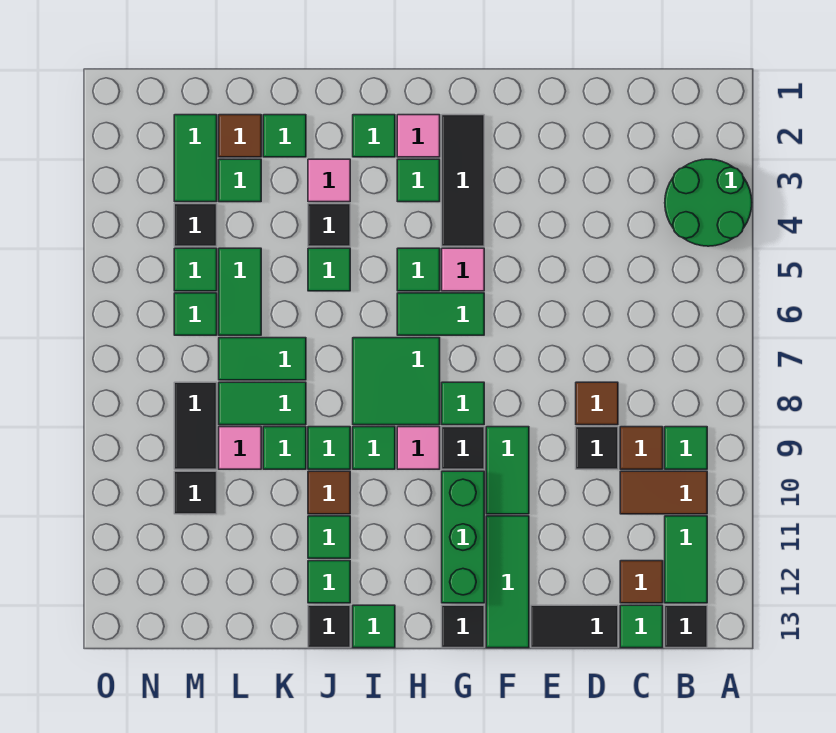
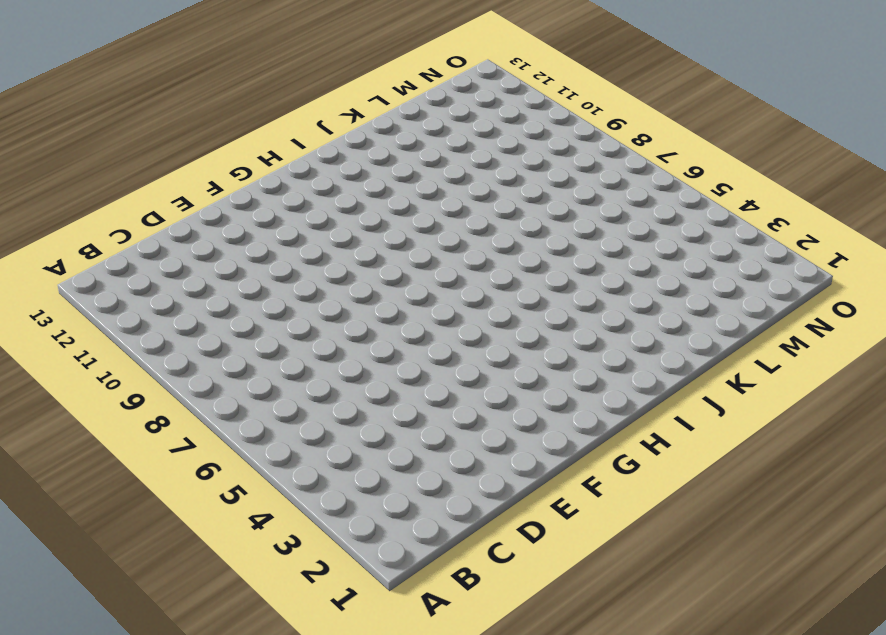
none -> green round brick A3:B4 level 1
none -> green tile B9 level 1
none -> brown tile B10:C10 level 1
none -> green tile B11:B12 level 1

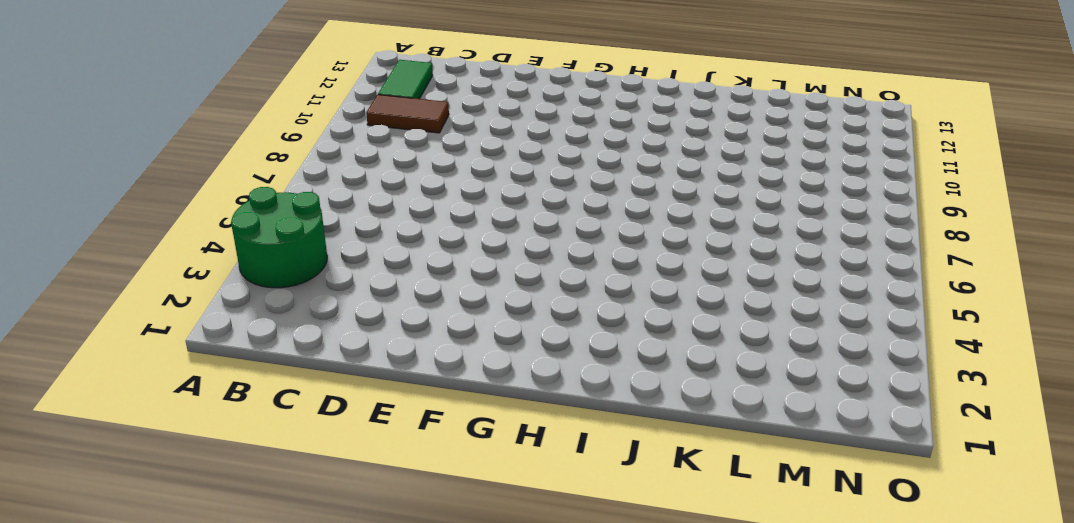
none -> green tile B9 level 1
none -> black tile B13 level 1
none -> brown tile C9 level 1
none -> brown tile C12 level 1

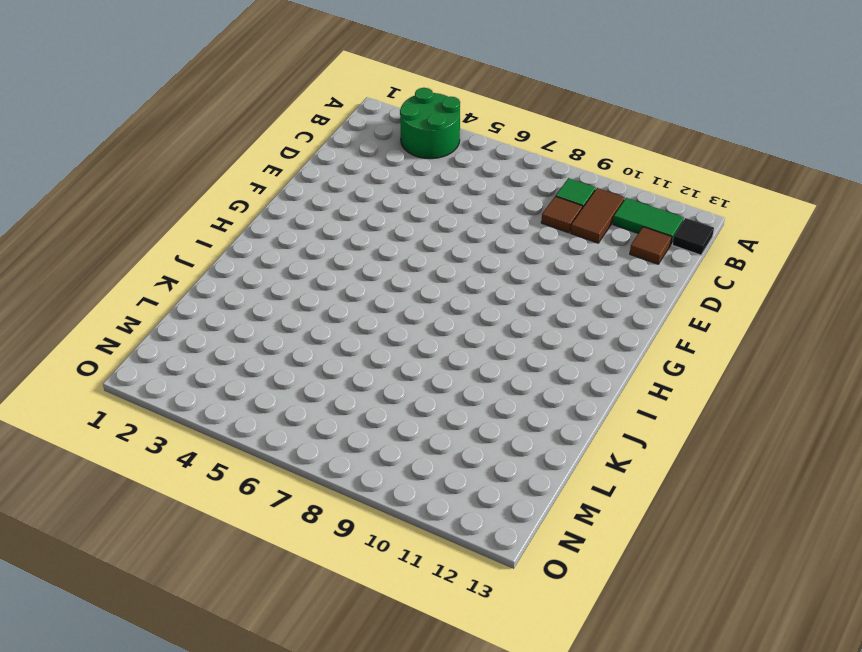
none -> green tile C13 level 1
none -> brown tile D8 level 1
none -> black tile D9 level 1
none -> black tile D13:E13 level 1

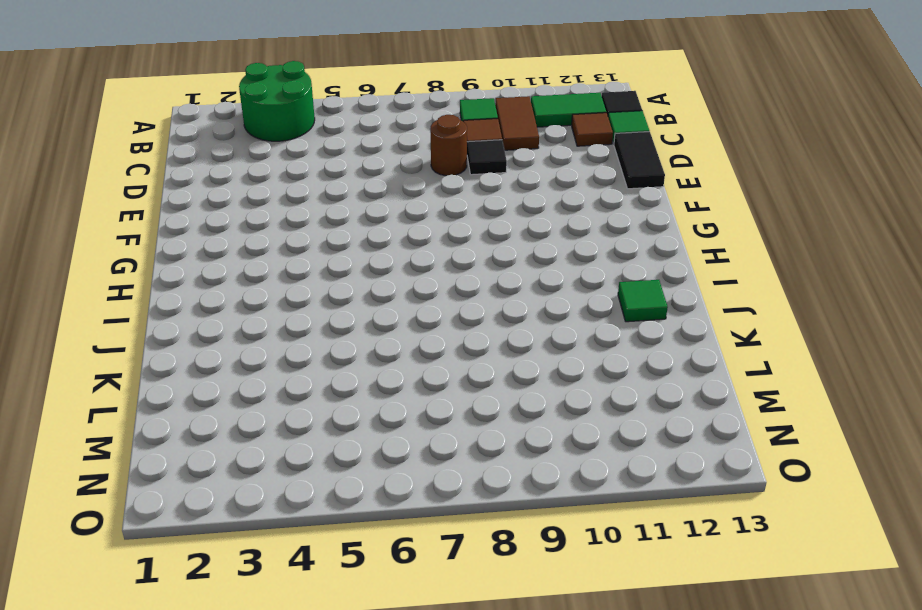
brown round brick D8 level 1 -> brown tile D8 level 1
none -> green tile F9:F10 level 1
none -> green tile F11:F13 level 1
none -> black tile G2:G4 level 1
none -> pink tile G5 level 1

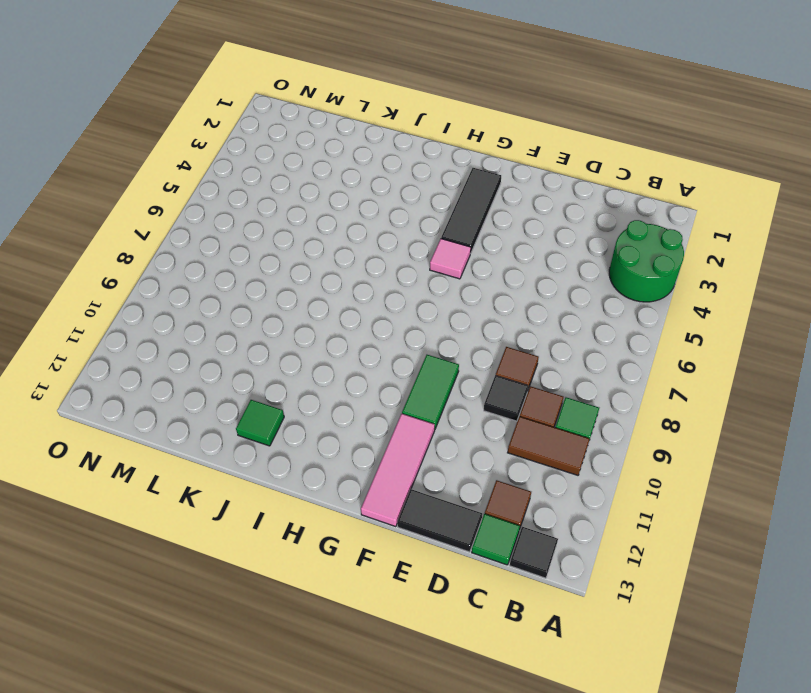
pink tile F11:F13 level 1 -> green tile F11:F13 level 1
none -> green tile B11:B12 level 1
none -> green tile G6:H6 level 1
none -> green tile G8 level 1
none -> black tile G9 level 1

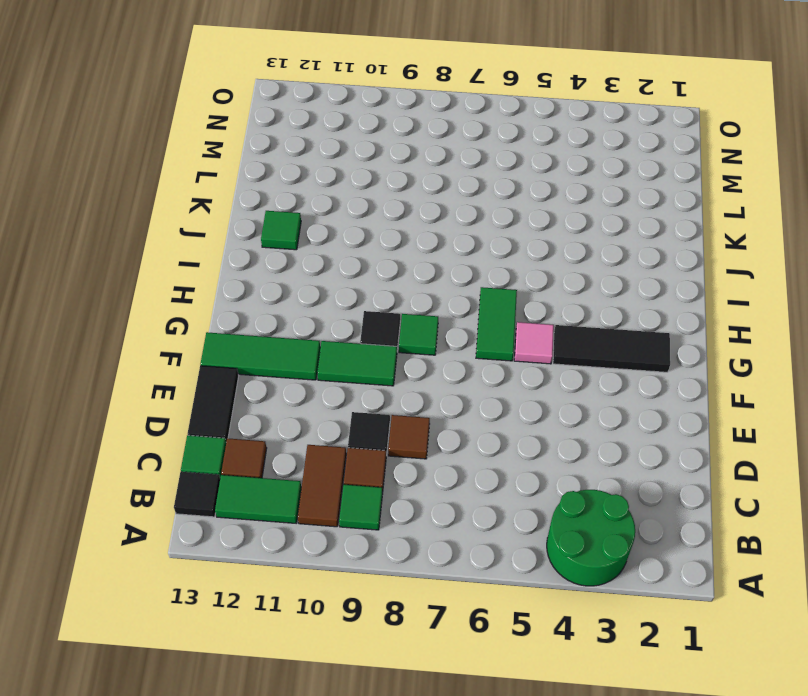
none -> green brick G10:G12 level 1
none -> black tile G13 level 1
none -> pink tile H2 level 1
none -> green tile H3 level 1

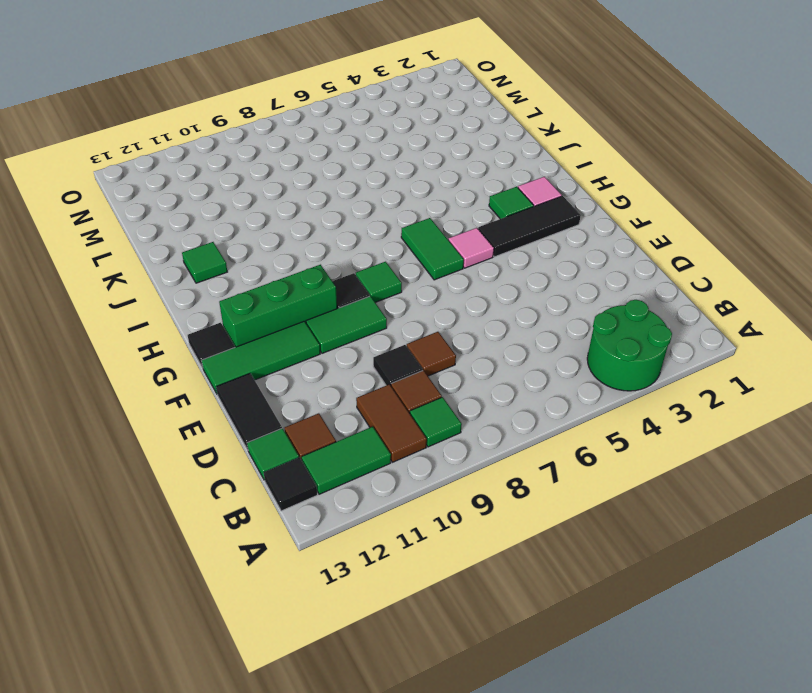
none -> green tile H5 level 1
none -> green tile H7:I8 level 1
none -> pink tile H9 level 1
none -> green tile I2 level 1

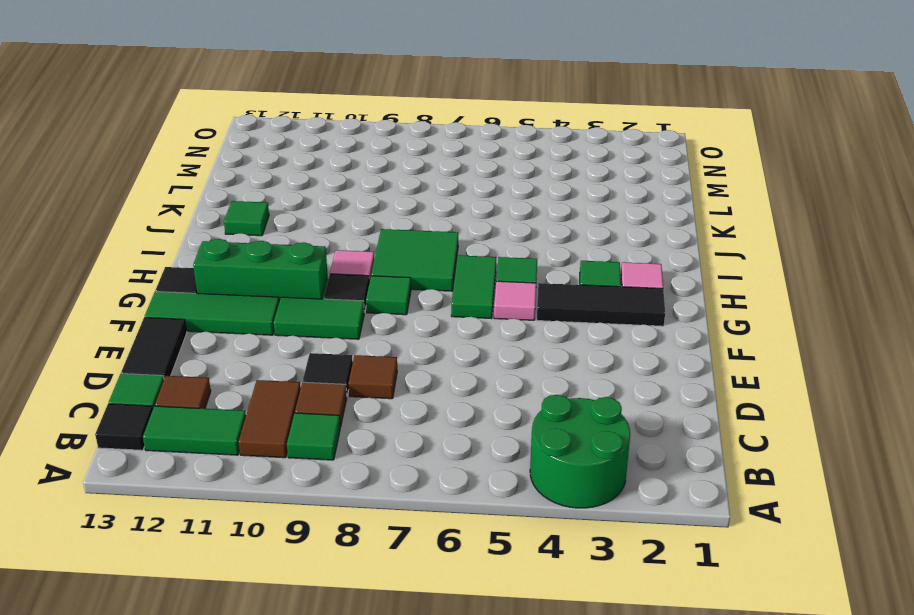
none -> green tile I2 level 1
none -> green tile I9 level 1
none -> green tile I13 level 1
none -> pink tile J3 level 1

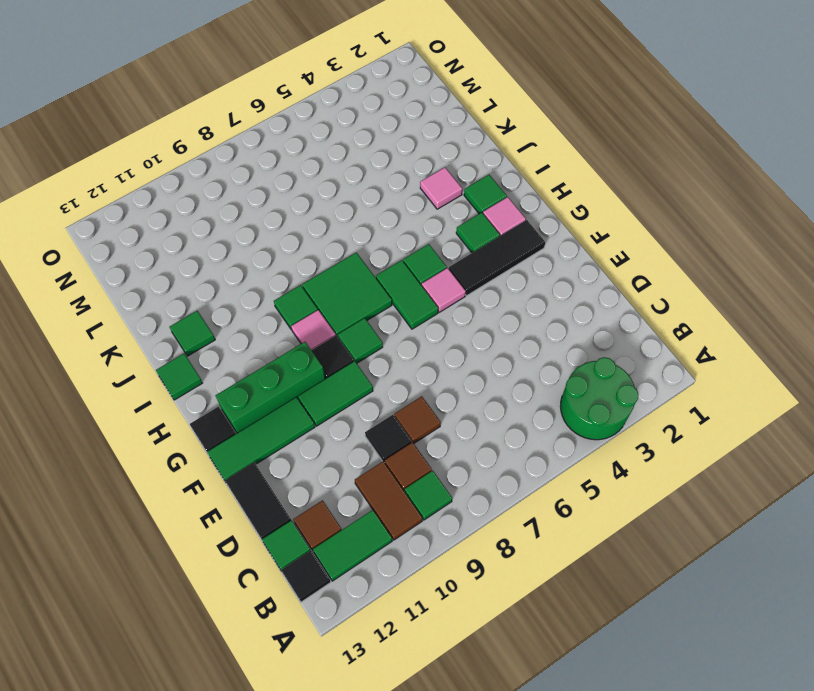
none -> black tile J4 level 1
none -> green tile J5 level 1
none -> green tile J9 level 1
none -> brown tile J10 level 1

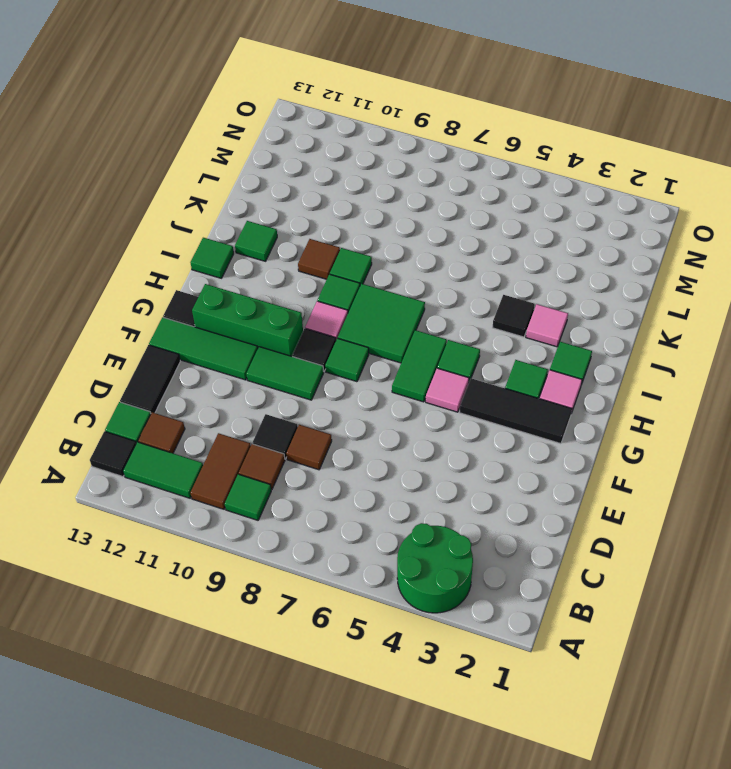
none -> green tile J5 level 1
none -> green tile J11 level 1
none -> black tile J13 level 1
none -> green tile K2 level 1

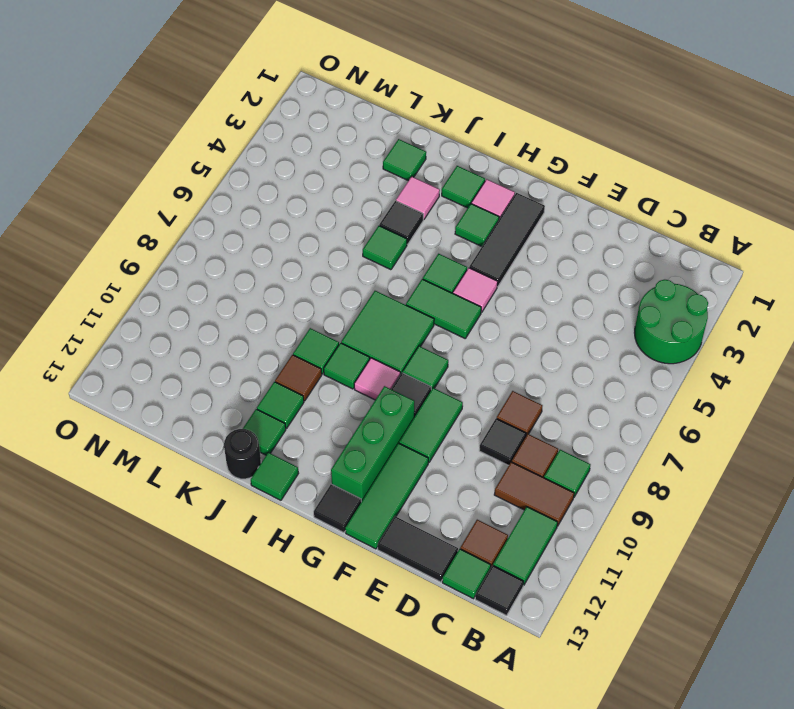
black round brick J13 level 1 -> black tile J13 level 1
none -> green tile K7:L7 level 1
none -> green tile K8:L8 level 1
none -> green tile K9 level 1
none -> brown tile L2 level 1

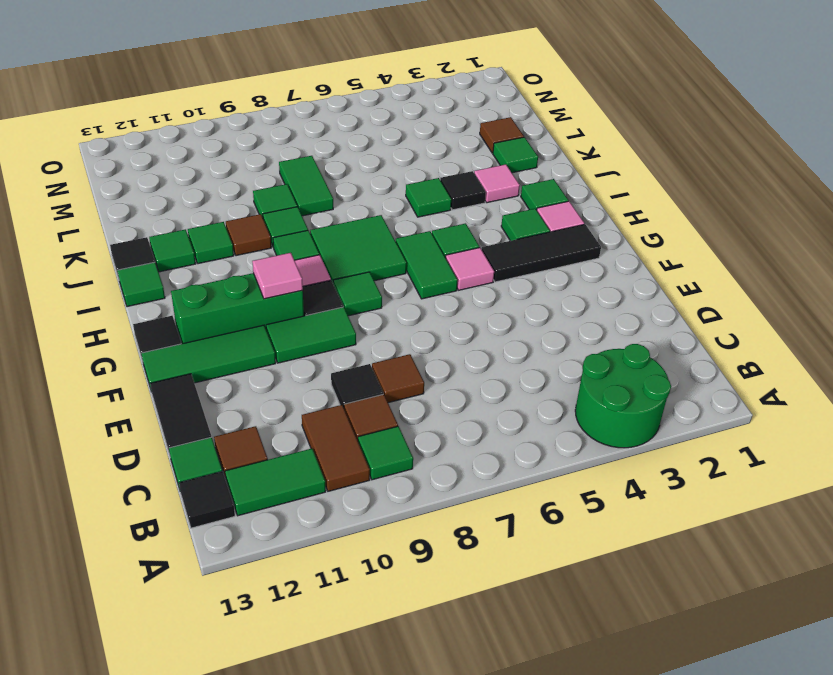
pink tile G10 level 2 -> pink tile L9 level 1
none -> green tile K7:L7 level 1
none -> green tile L3 level 1
none -> green tile L5:L6 level 1
none -> green tile M2:M3 level 1

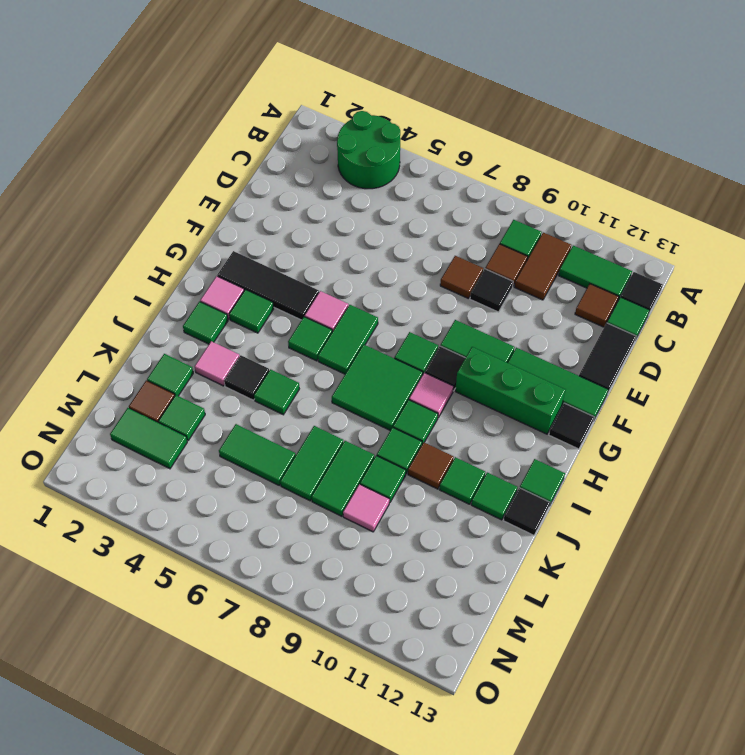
none -> black tile M4 level 1
none -> green tile M5 level 1
none -> green tile M6 level 1
none -> black tile M8:M9 level 1

